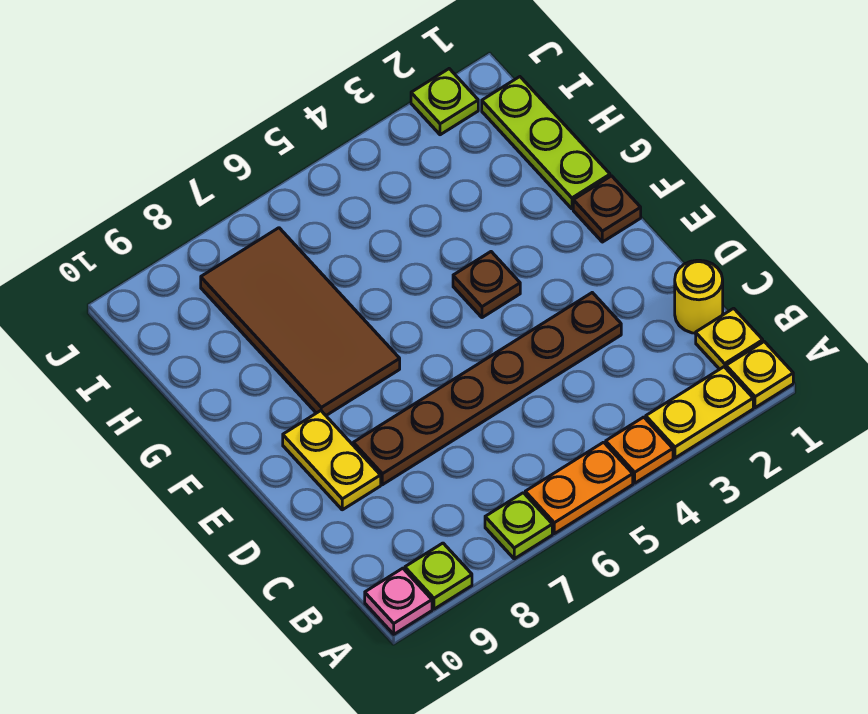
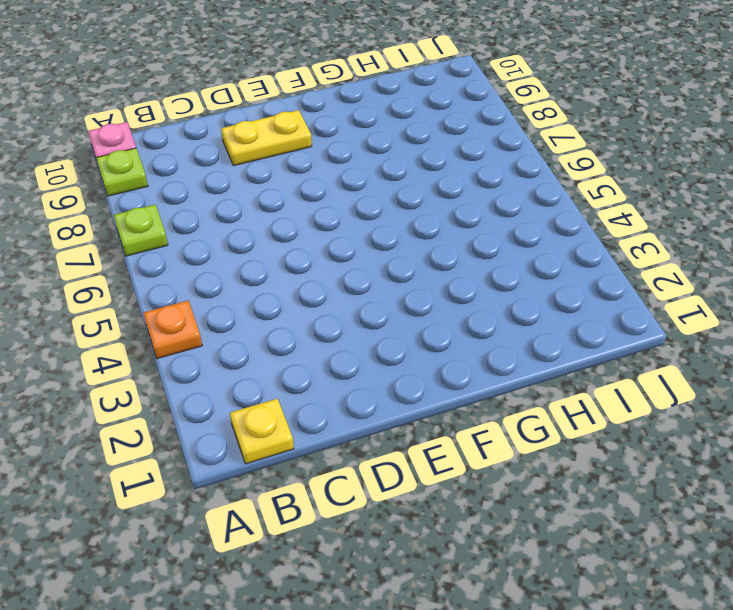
none -> yellow plate A1 level 1
none -> yellow plate A2:A3 level 1
none -> orange plate A5:A6 level 1

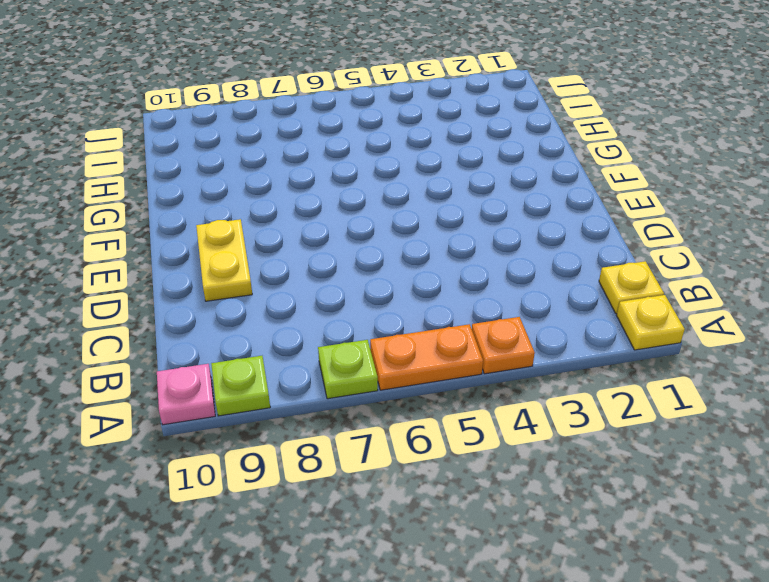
none -> yellow plate A2:A3 level 1
none -> yellow round brick C1 level 1
none -> brown plate D3:D8 level 1

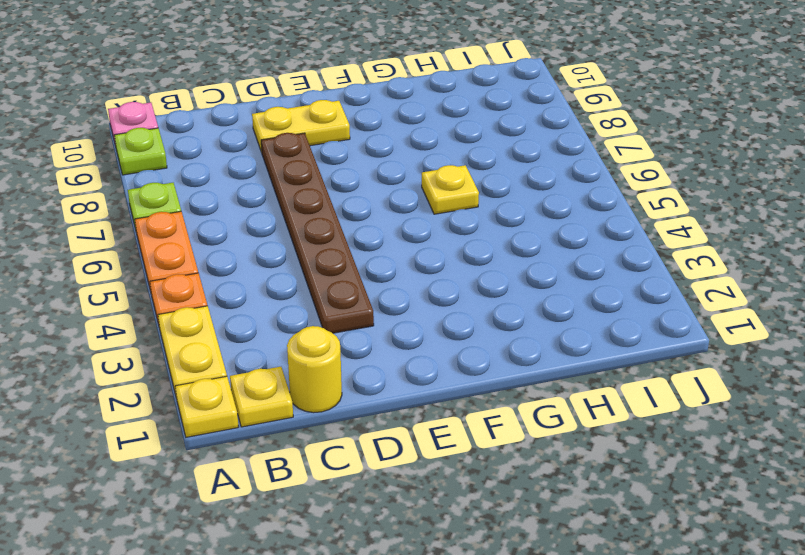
yellow plate G6 level 1 -> none
none -> brown plate F1 level 1
none -> brown plate F4 level 1
none -> brown tile F7:I8 level 1

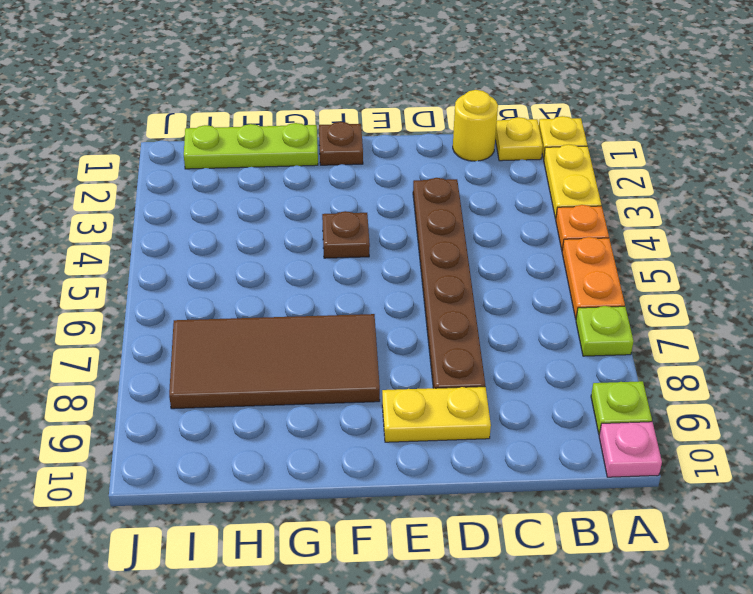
none -> lime plate J2 level 1

